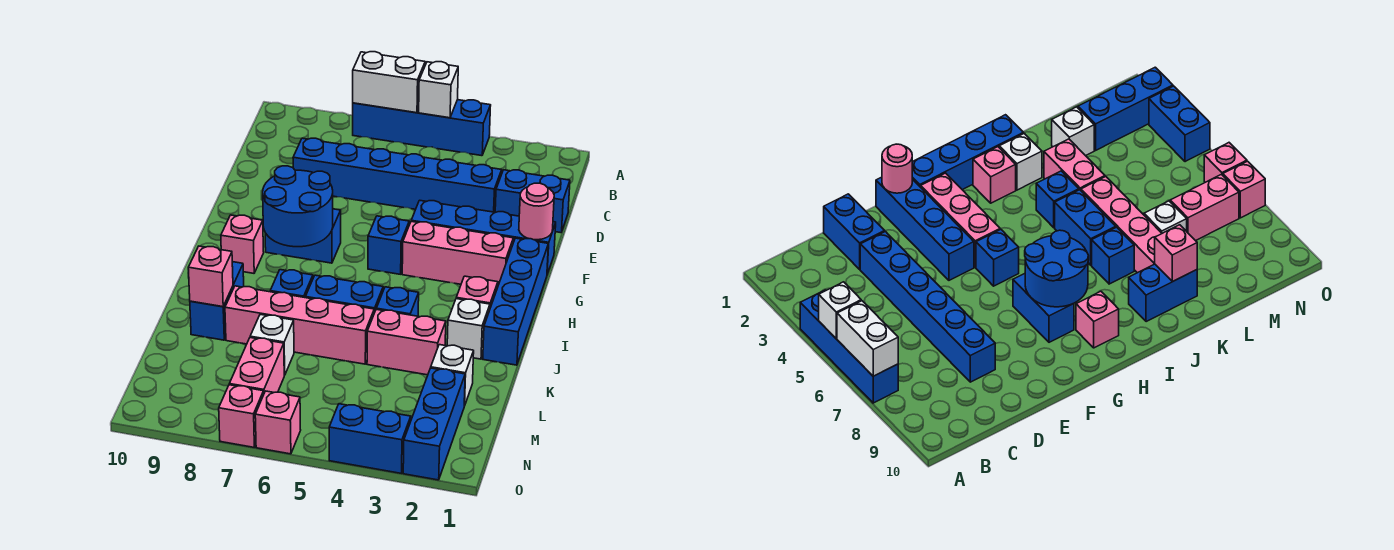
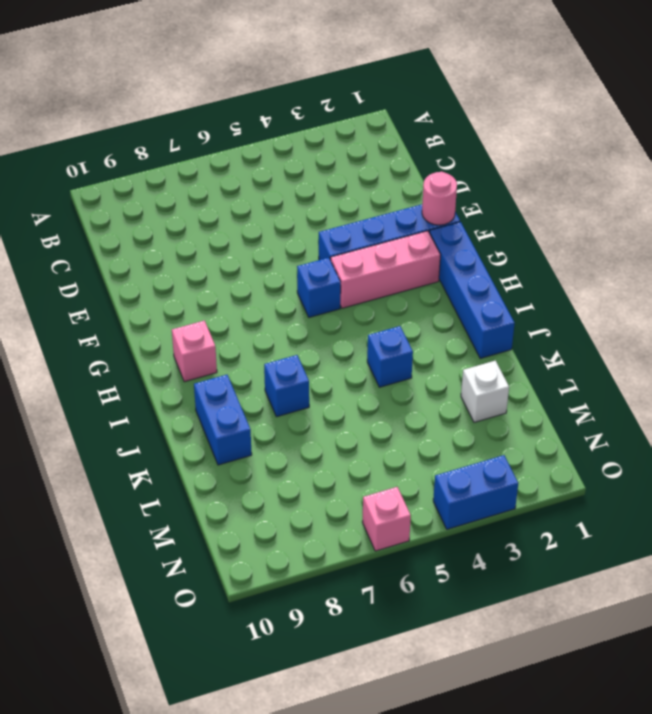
none -> blue brick A4:A7 level 1
none -> blue brick D1:D2 level 1
none -> blue brick D3:D8 level 1

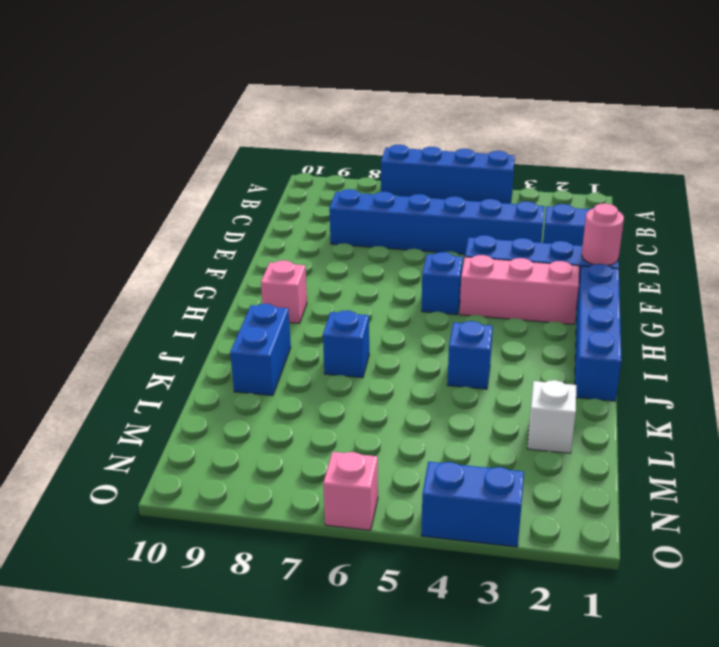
none -> blue brick G7:G8 level 1
none -> pink brick I2 level 1
none -> white brick J2 level 1

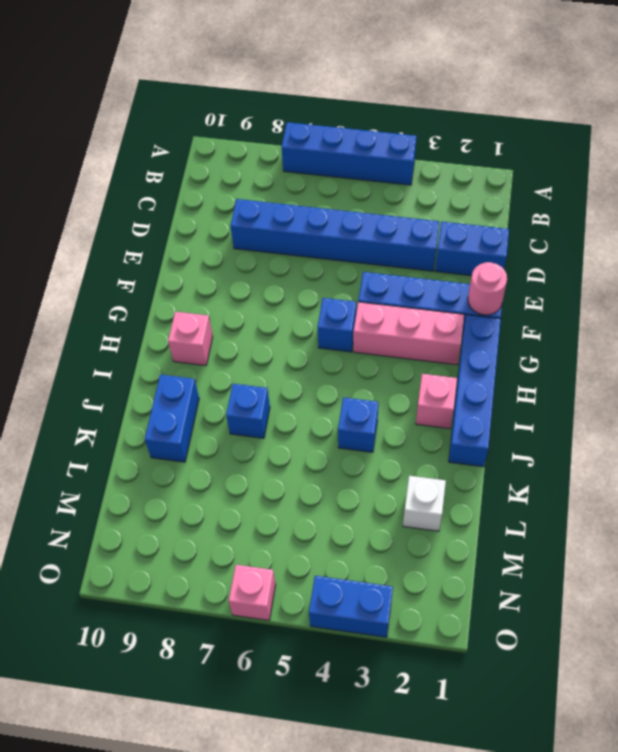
none -> blue brick G7:G8 level 1
none -> white brick J2 level 1
none -> blue brick J5:J6 level 1

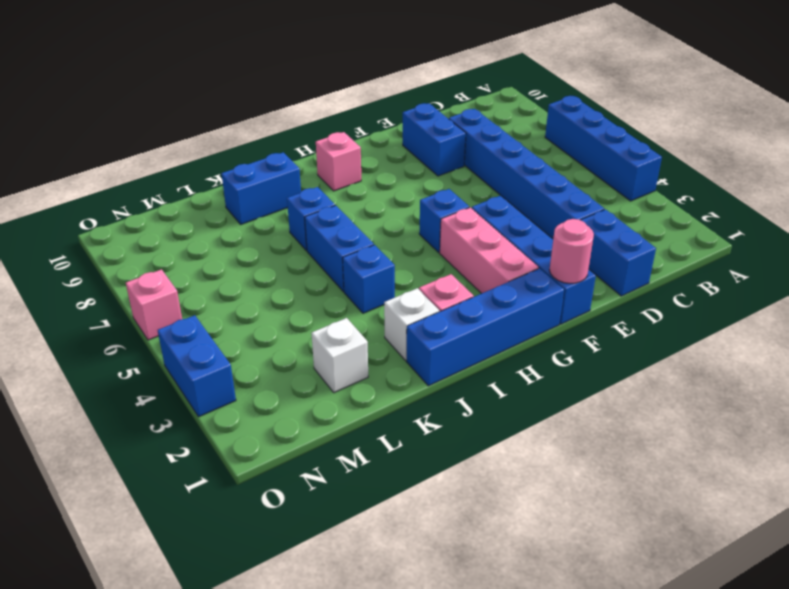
blue brick E8:E9 level 1 -> blue brick G7:G8 level 1
none -> pink brick K3:K4 level 1
none -> pink brick K5:K8 level 1
none -> white brick L7 level 1

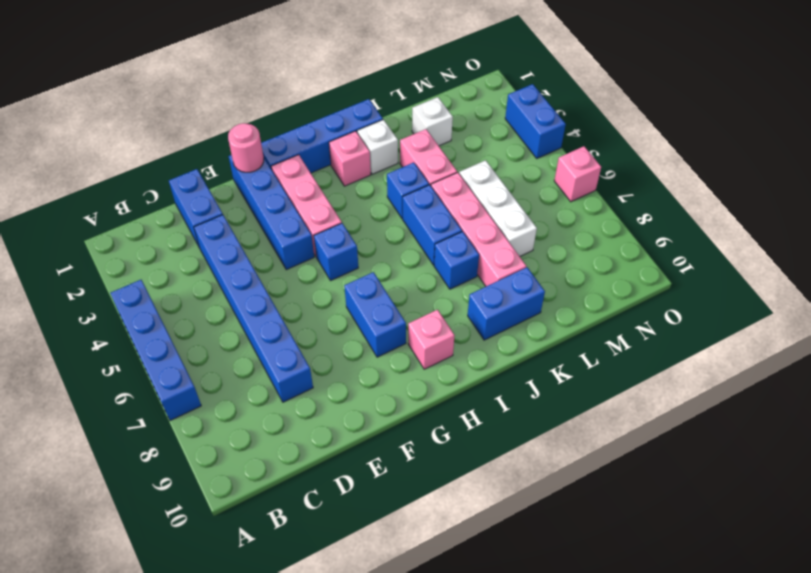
white brick L5:L7 level 1 -> white brick L7 level 1
none -> blue brick M2:O2 level 1
none -> pink brick M7:N7 level 1
none -> pink brick O7 level 1

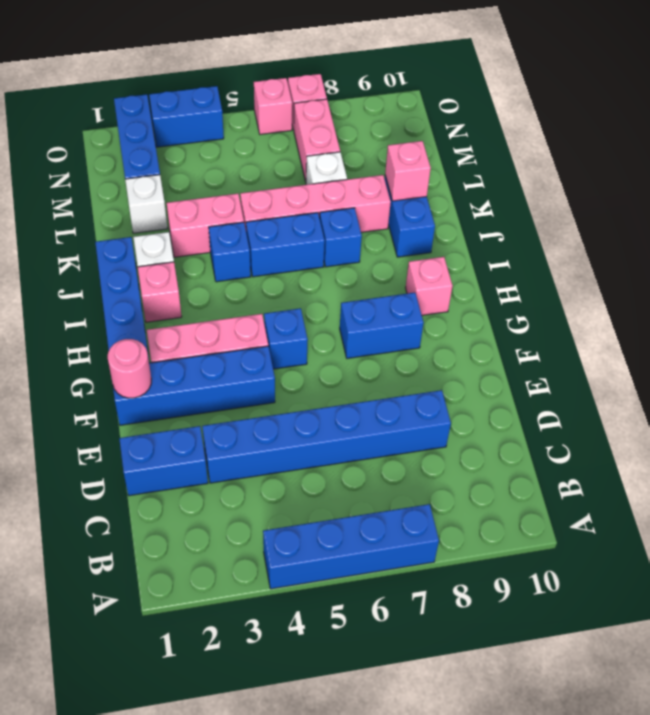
none -> white brick A5 level 2
none -> white brick A6:A7 level 2
none -> blue round brick G7:H8 level 2

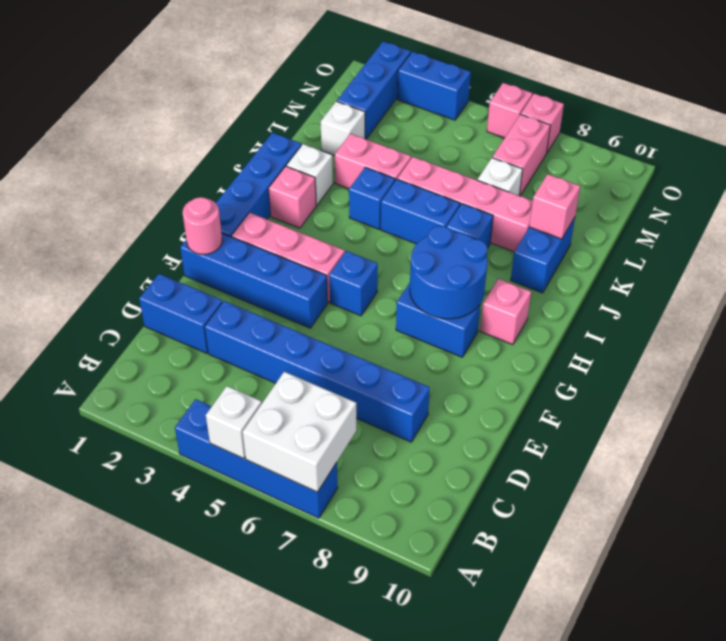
white brick A6:B7 level 2 -> white brick A6:A7 level 2

